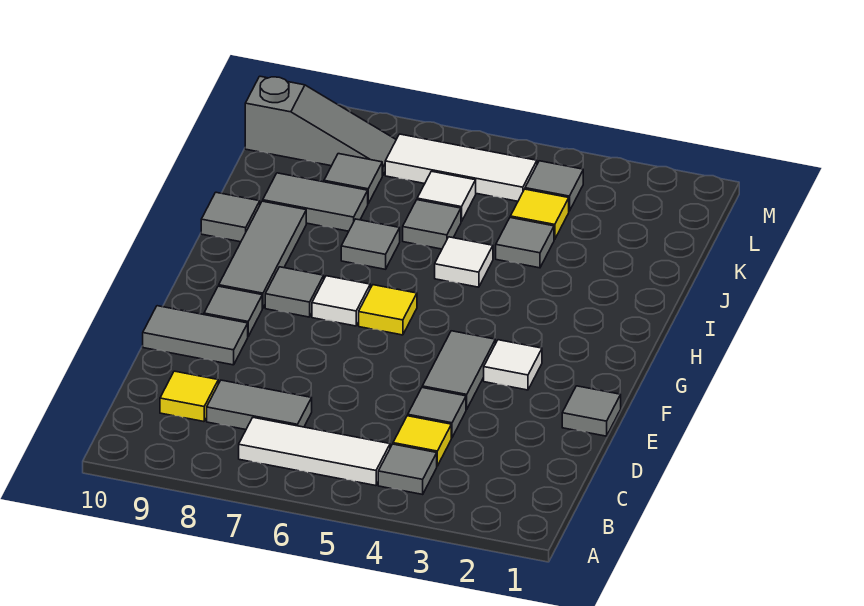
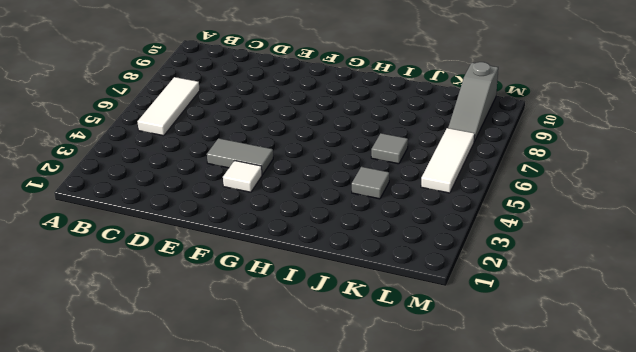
none -> grey tile B4 level 1
none -> yellow tile C4 level 1
none -> grey tile C7:C8 level 1

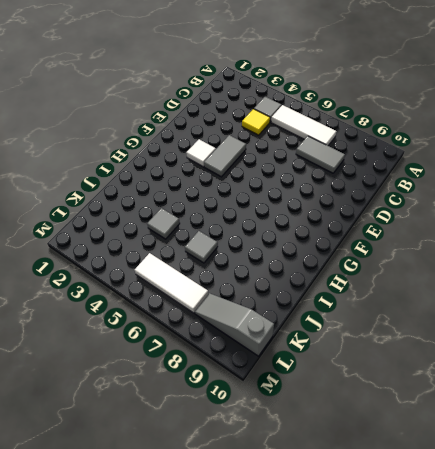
none -> yellow tile C9 level 1
none -> grey tile D4 level 1
none -> grey tile E1 level 1

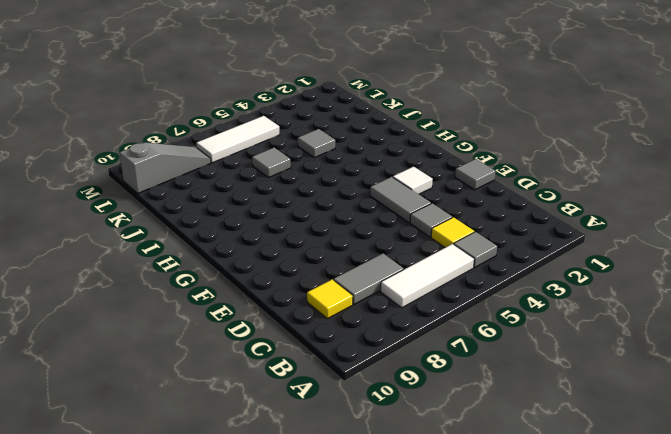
none -> grey tile E9:E10 level 1
none -> grey tile F9 level 1
none -> yellow tile G6 level 1

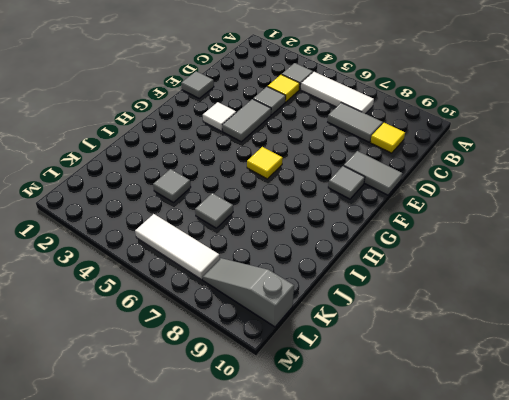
none -> white tile G7 level 1
none -> grey tile G8 level 1
none -> grey tile G9:I9 level 1

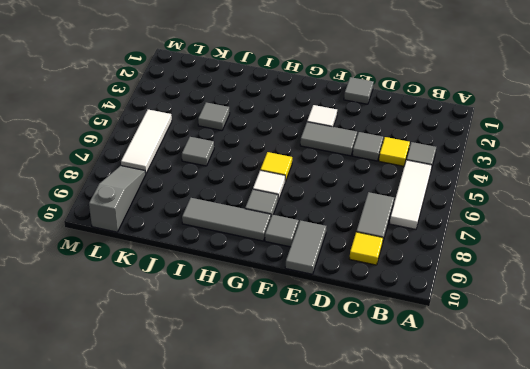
none -> white tile I5 level 1
none -> grey tile I7 level 1
none -> grey tile I10 level 1

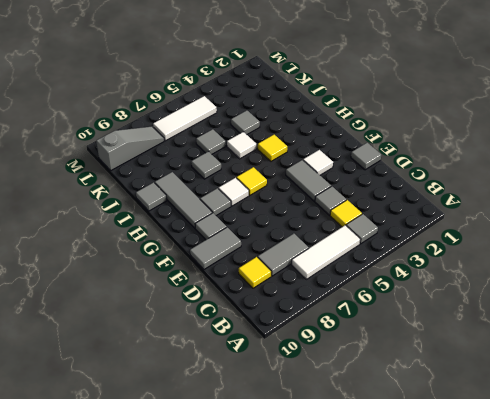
yellow tile H4 level 1 -> yellow tile K4 level 1
none -> grey tile J8:J9 level 1
none -> white tile K6 level 1
none -> grey tile K8 level 1

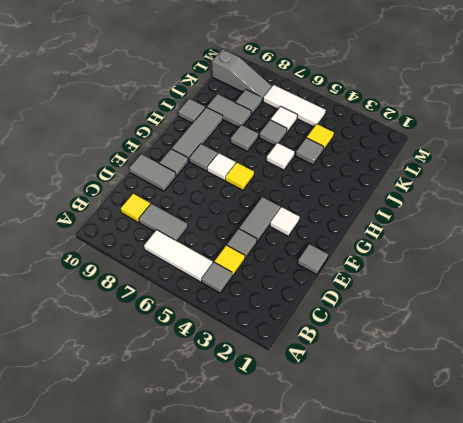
none -> grey tile L4 level 1

